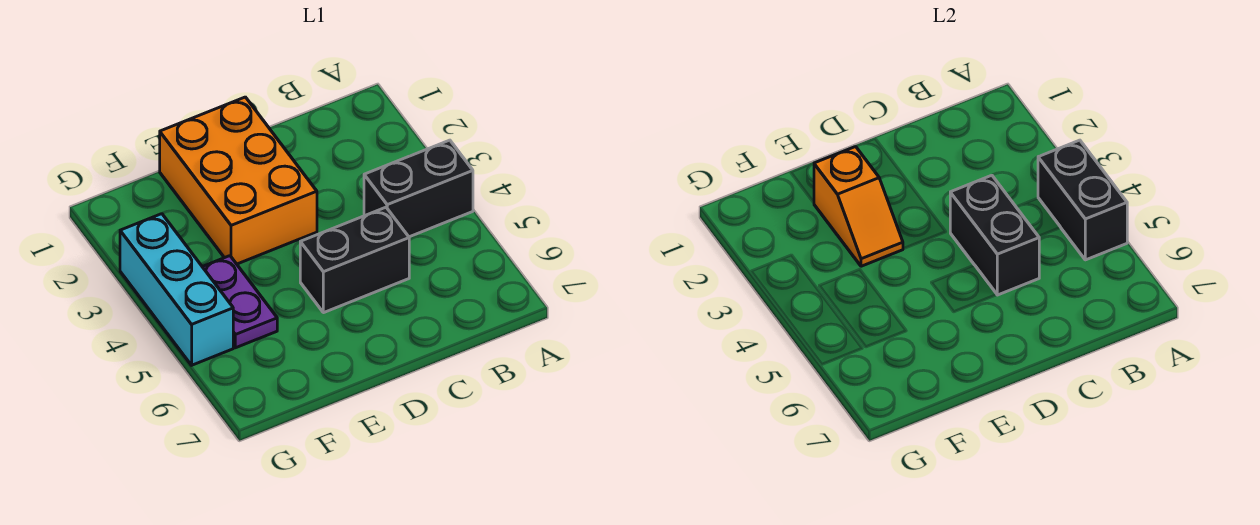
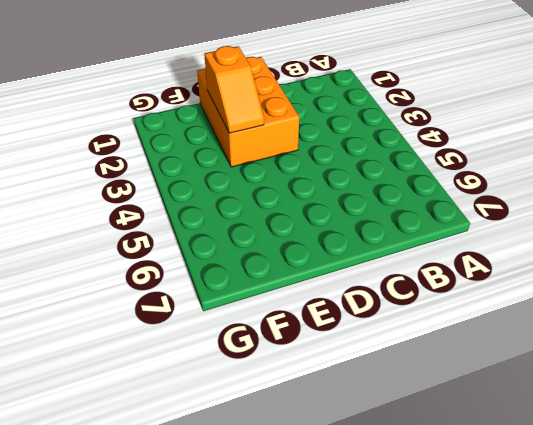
none -> black brick A4:B4 level 1
none -> black brick C5:D5 level 1

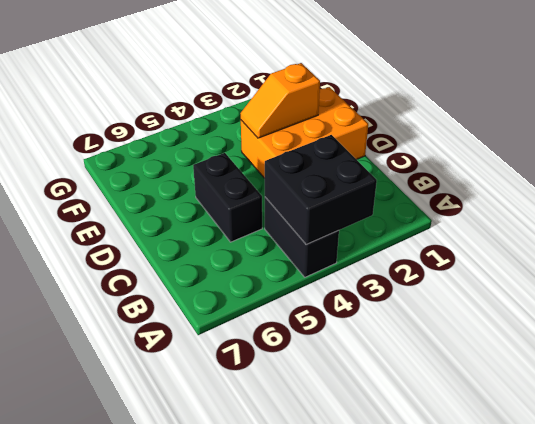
black brick A3:B4 level 2 -> black brick A4:A5 level 2
none -> purple plate F4:F5 level 1
none -> cyan brick G3:G5 level 1

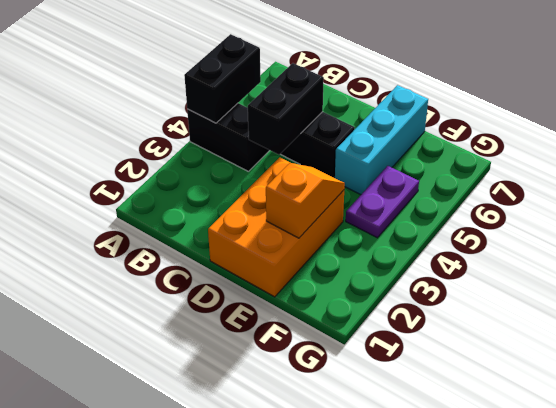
cyan brick E5:E7 level 1 -> cyan brick G3:G5 level 1

